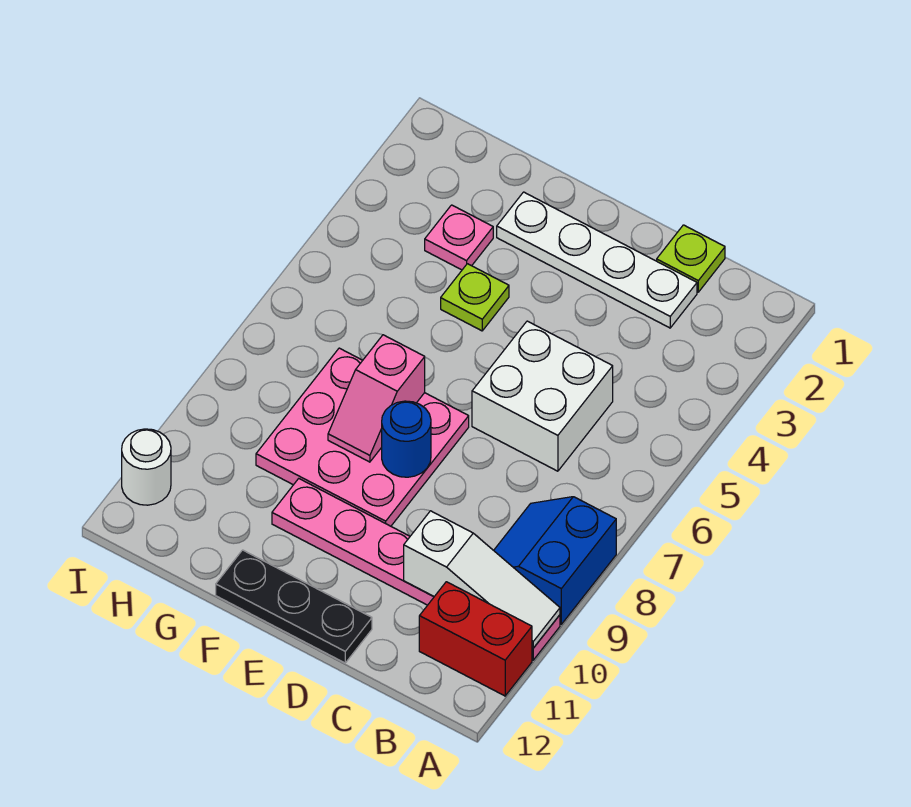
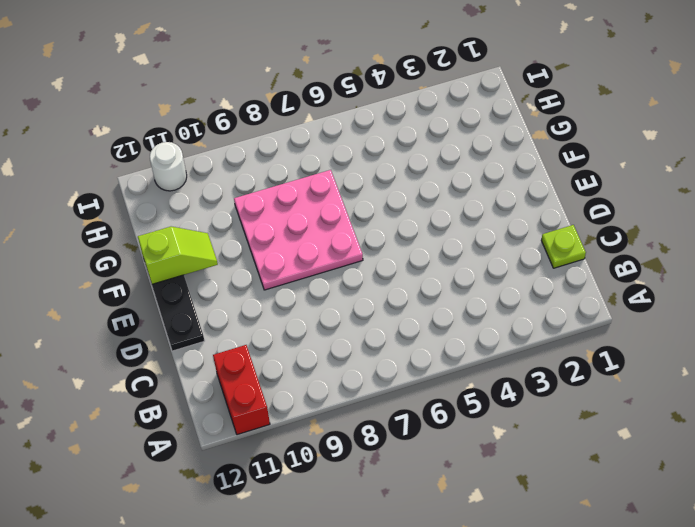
lime slope F11:F12 level 2 top 12 -> none
none -> blue slope A8:B9 level 1 top A
none -> pink plate A10:F10 level 1
none -> white plate C2:F2 level 1

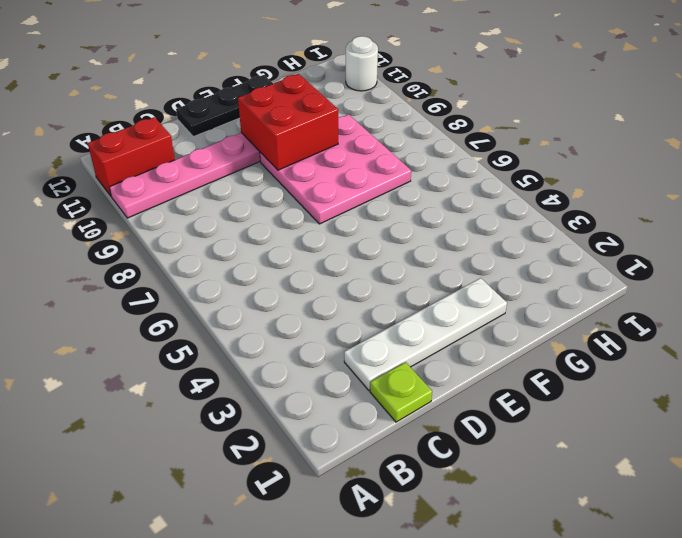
red brick E9:F10 level 2 -> none
none -> blue slope A8:B9 level 1 top A
none -> white brick C5:D6 level 1
none -> lime plate F4 level 1

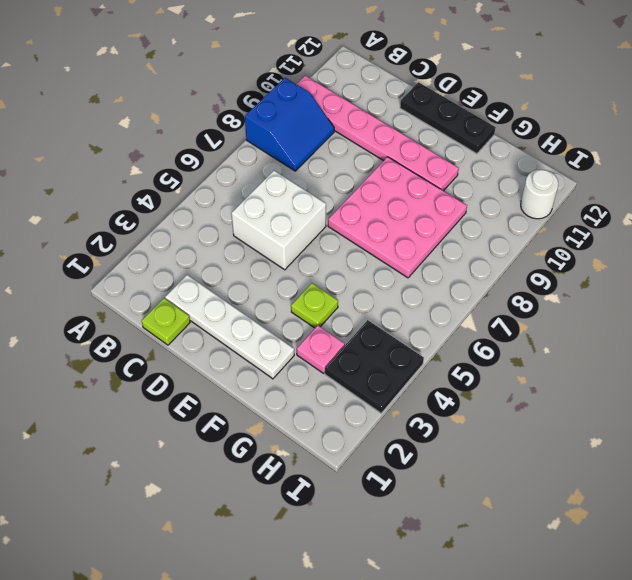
black plate H3:I4 level 1 -> none
none -> red brick A11:B11 level 1
none -> white slope A10:C10 level 2 top C
none -> blue round brick E8 level 2

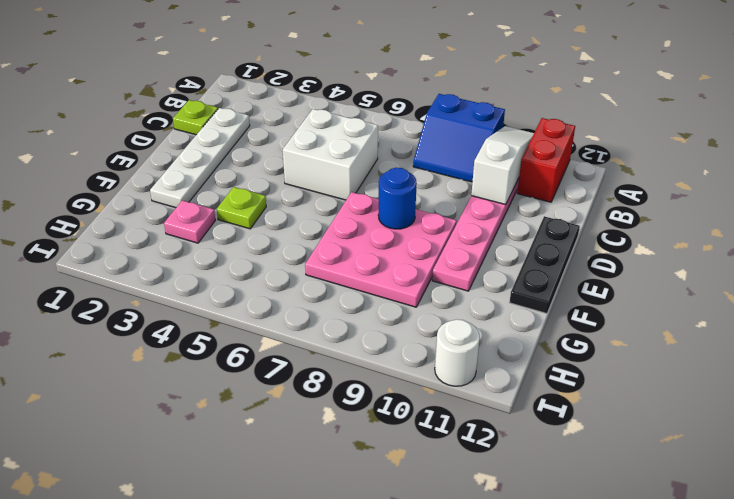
none -> pink slope F7:F8 level 2 top 7

